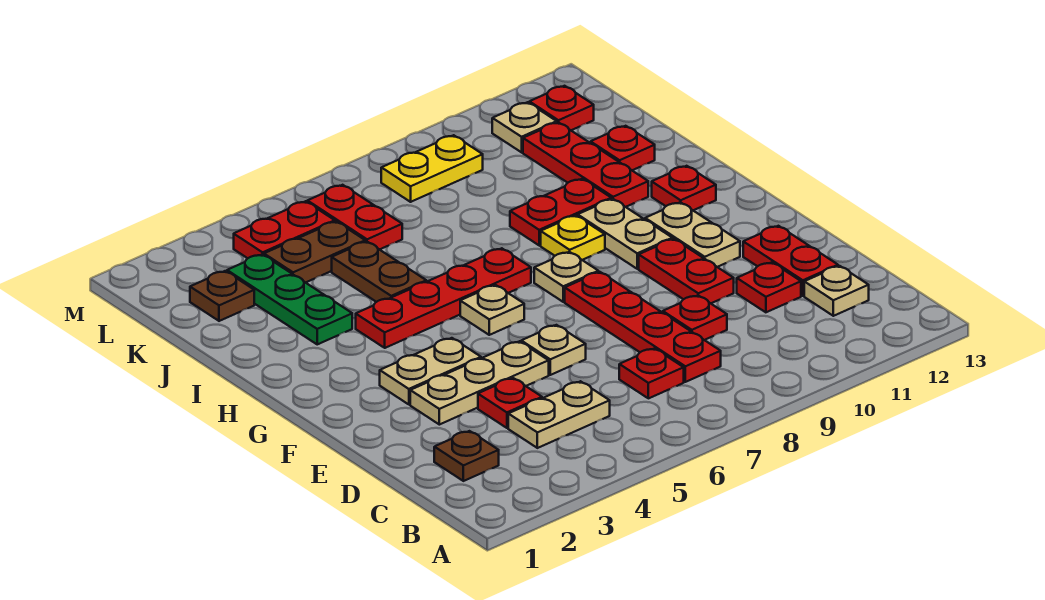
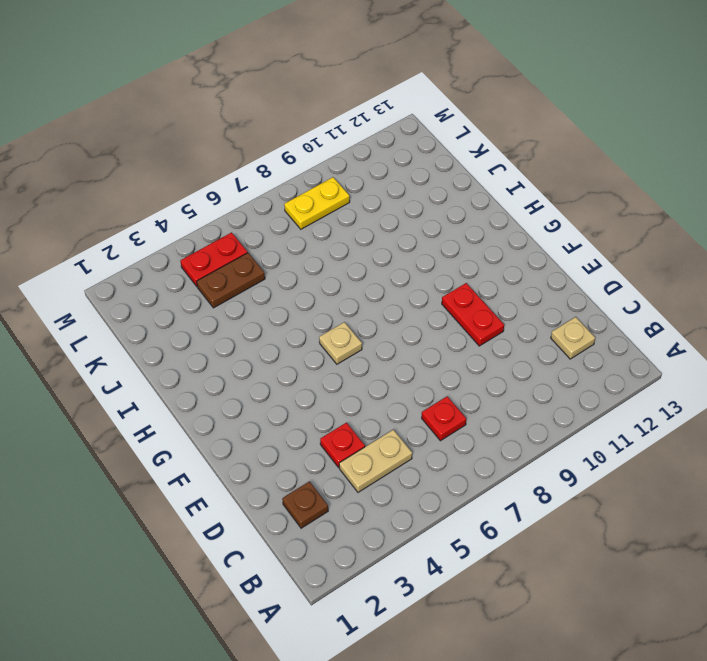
none -> red plate C8:F8 level 1
none -> red plate D9 level 1
none -> red plate D11 level 1
none -> red plate D12:E12 level 1

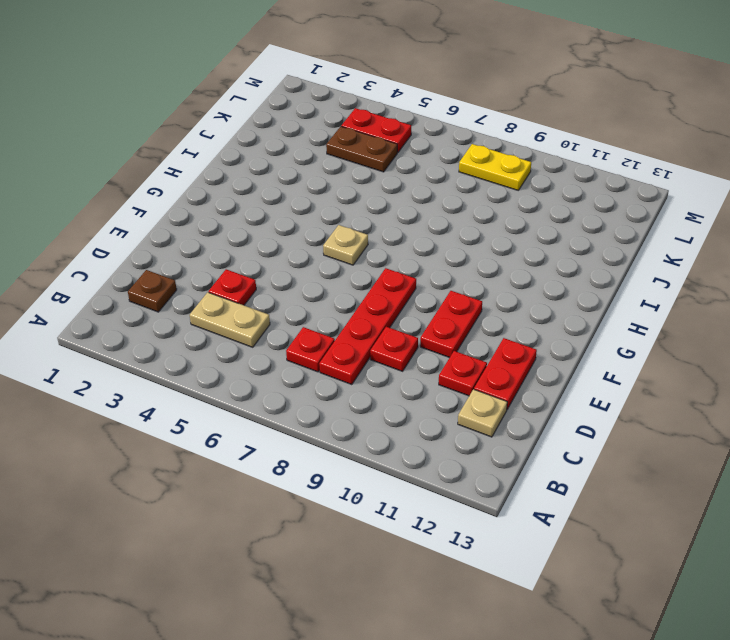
none -> tan plate E3:E5 level 1
none -> tan plate E6 level 1
none -> tan plate F3:F4 level 1
none -> tan plate F11:G11 level 1

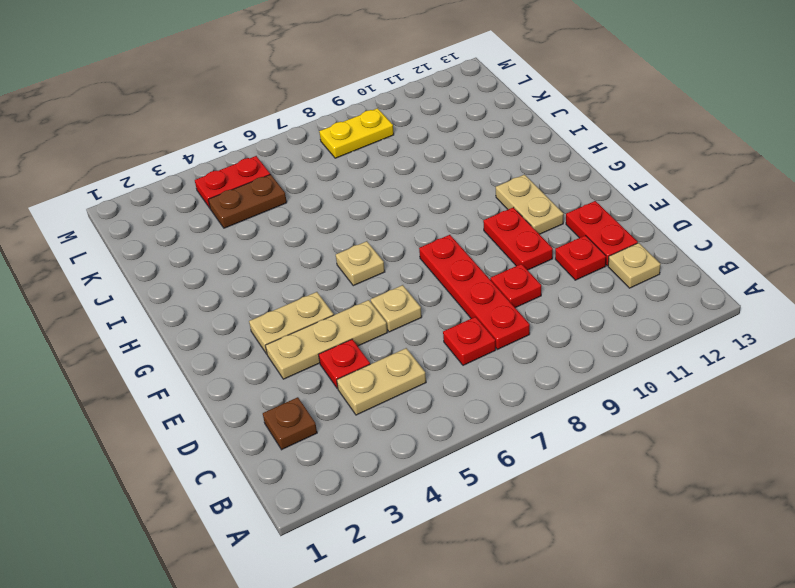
none -> tan plate G8 level 1
none -> tan plate G10:H10 level 1
none -> red plate H4:H7 level 1
none -> yellow plate H9 level 1

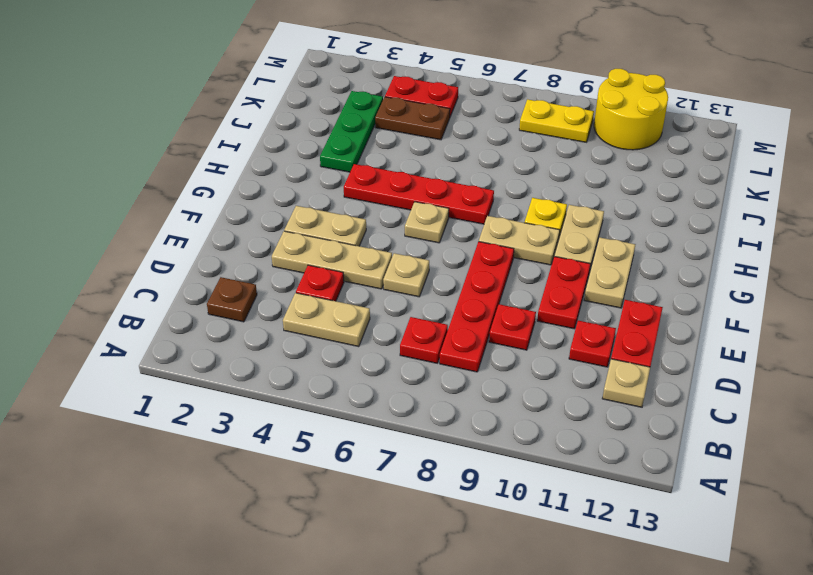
tan plate G8:G9 level 1 -> tan plate G8 level 1
yellow round brick L10:M11 level 1 -> tan plate L11 level 1
none -> red plate H12 level 1
none -> brown plate I5:J5 level 1
none -> red plate I9:I10 level 1
none -> red plate I11:K11 level 1

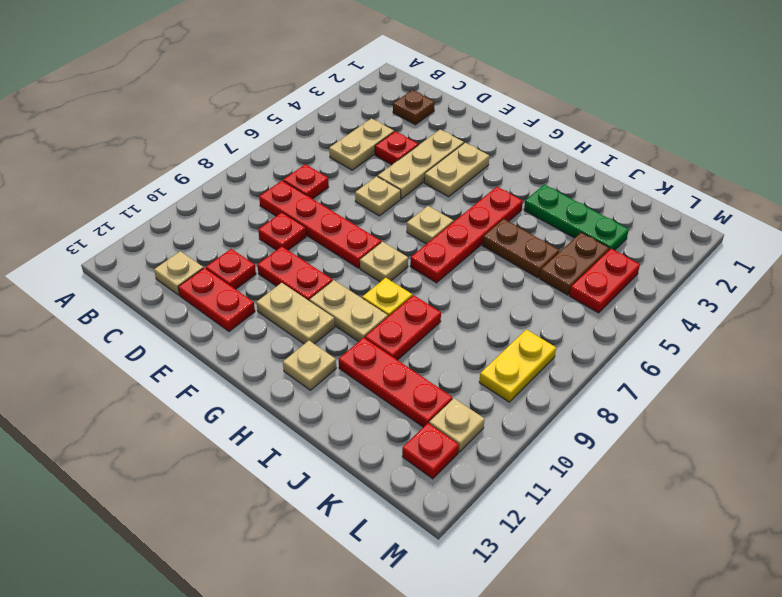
tan plate H12 level 1 -> red plate H12 level 1
none -> red plate J12 level 1
none -> brown plate K2 level 1
none -> red plate K6:L6 level 1

